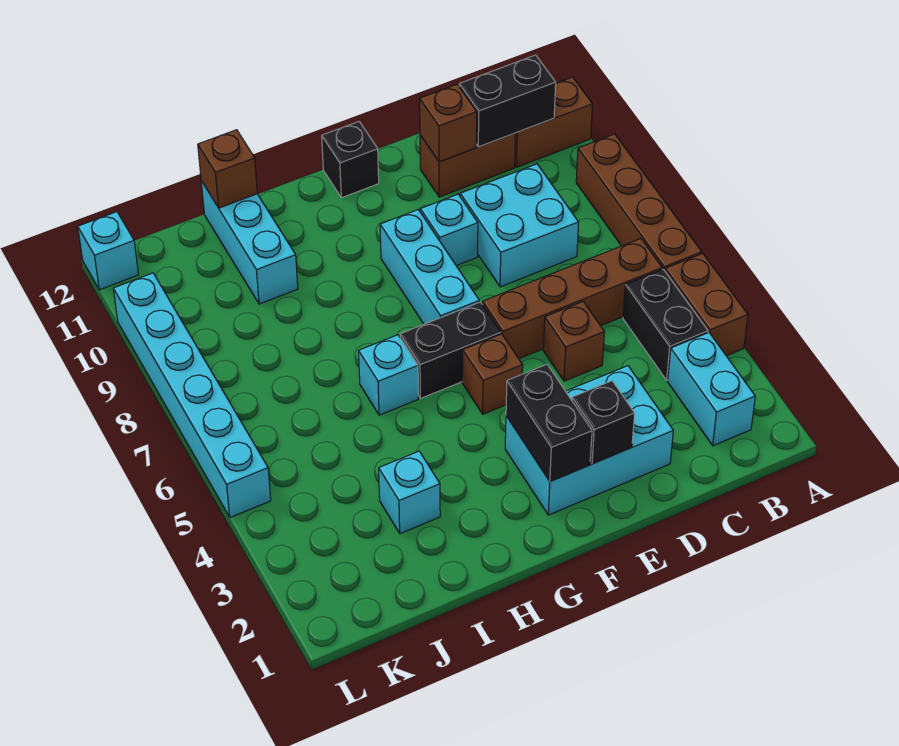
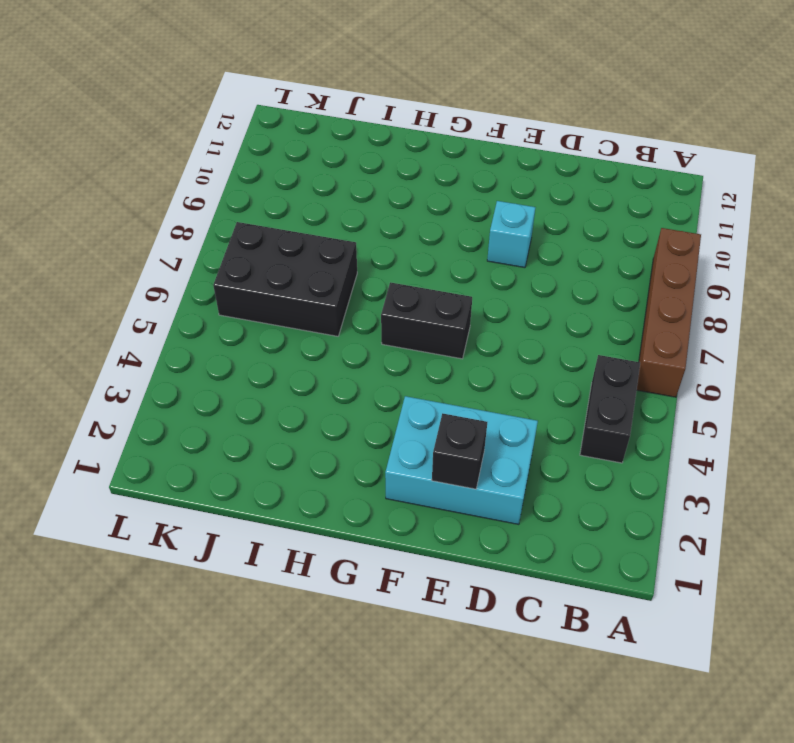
black brick I6:K7 level 1 -> none
none -> brown brick A4:A5 level 1
none -> brown brick A11:B11 level 1
none -> cyan brick B2:B3 level 1

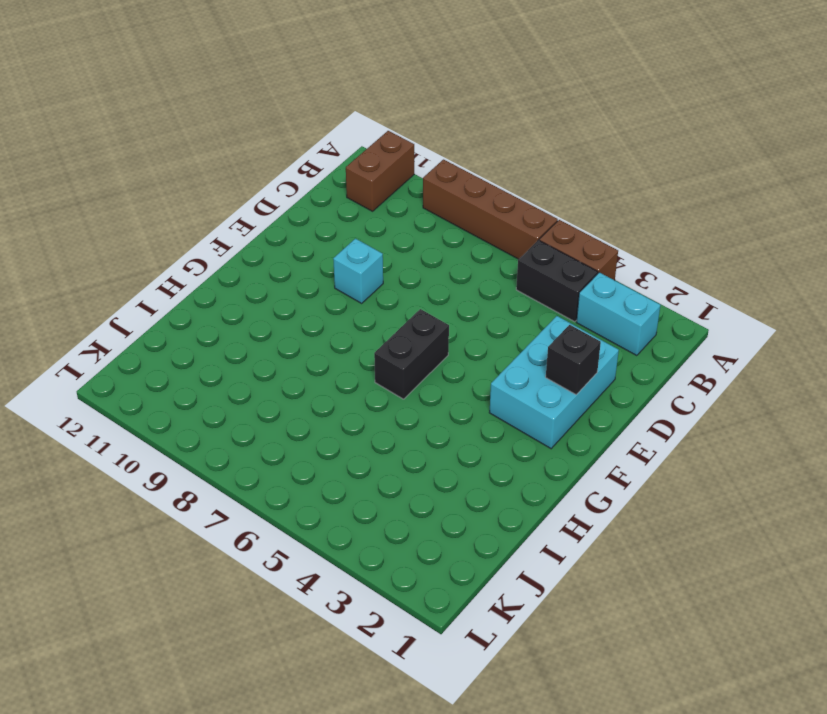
none -> brown brick B6:E6 level 1
none -> cyan brick C8:D9 level 1
none -> brown brick C11:D11 level 1

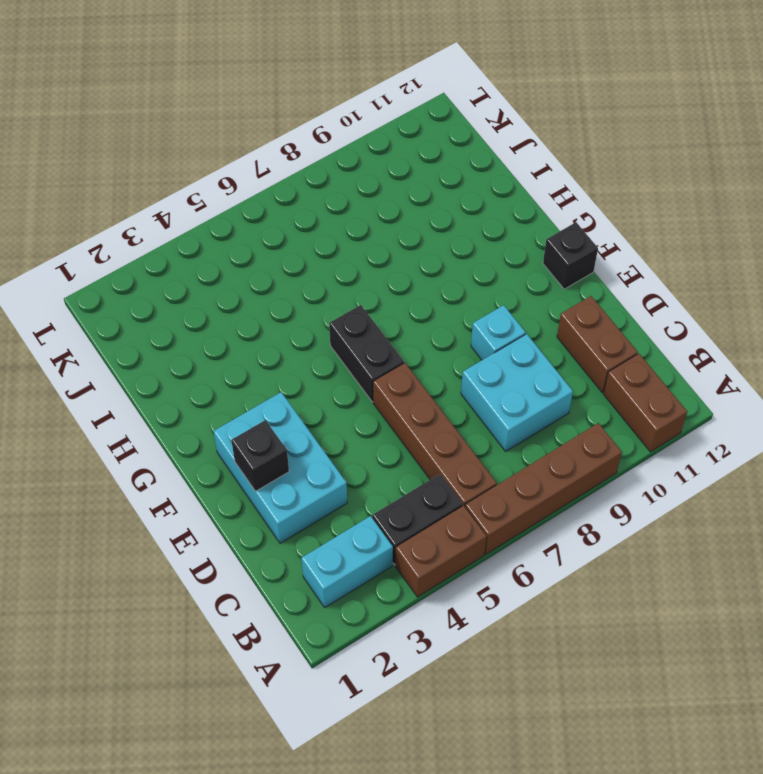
none -> brown brick D5 level 1
none -> brown brick F5 level 1
none -> cyan brick F7:F9 level 1

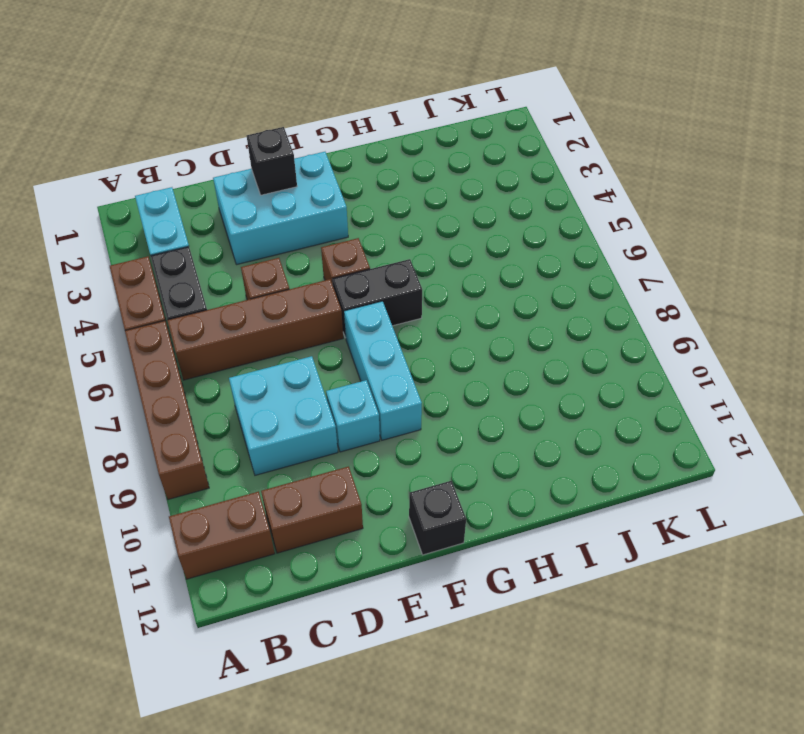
none -> cyan brick H6 level 1
none -> cyan brick I3 level 1
none -> cyan brick I10:I12 level 1

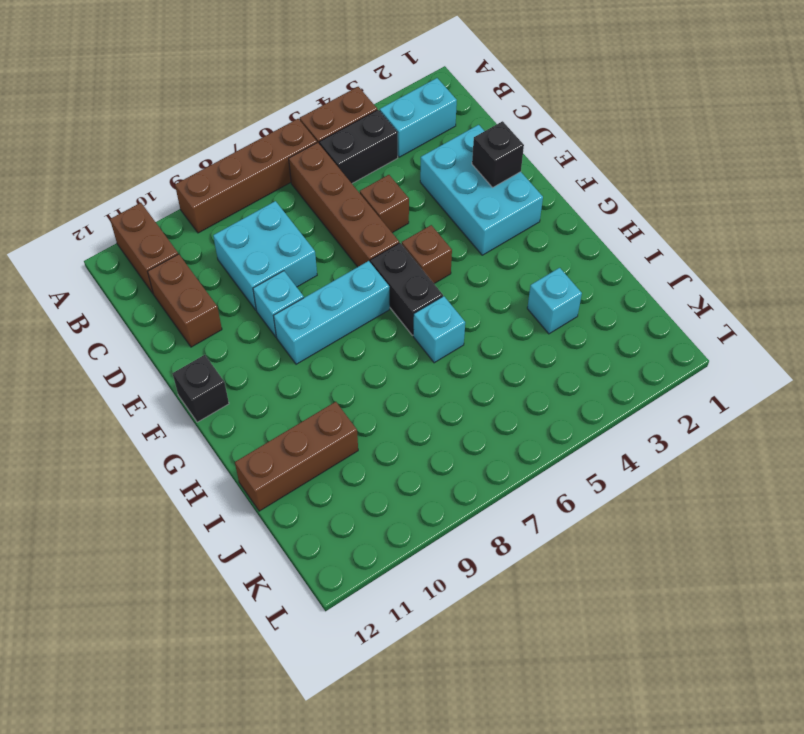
brown brick I10:I12 level 1 -> cyan brick I10:I12 level 1
none -> cyan brick L5:L10 level 1
none -> cyan brick L12 level 1
none -> black brick B11:C11 level 2

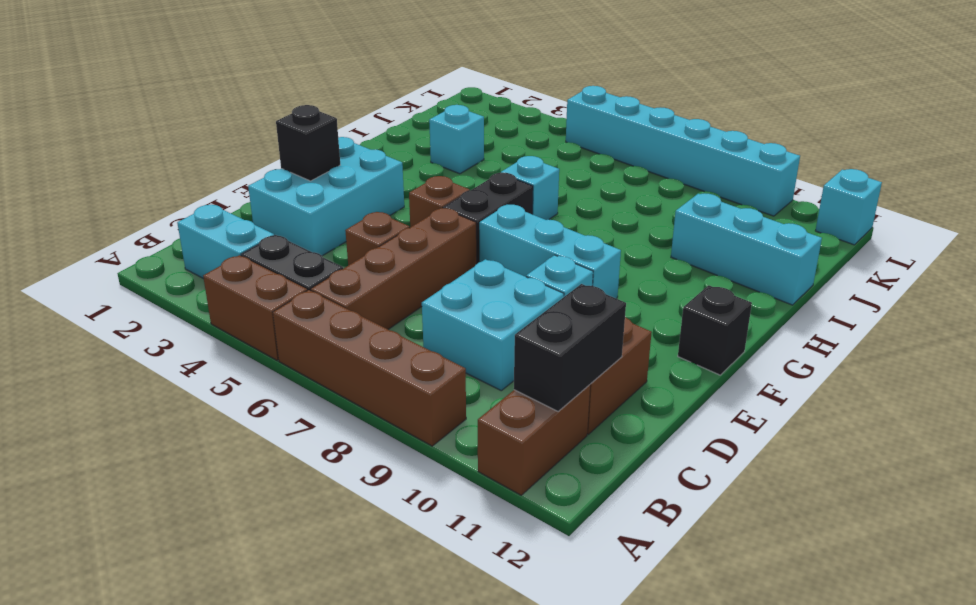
none -> brown brick D11 level 2
none -> black brick F2:F3 level 2
none -> brown brick I12 level 2

